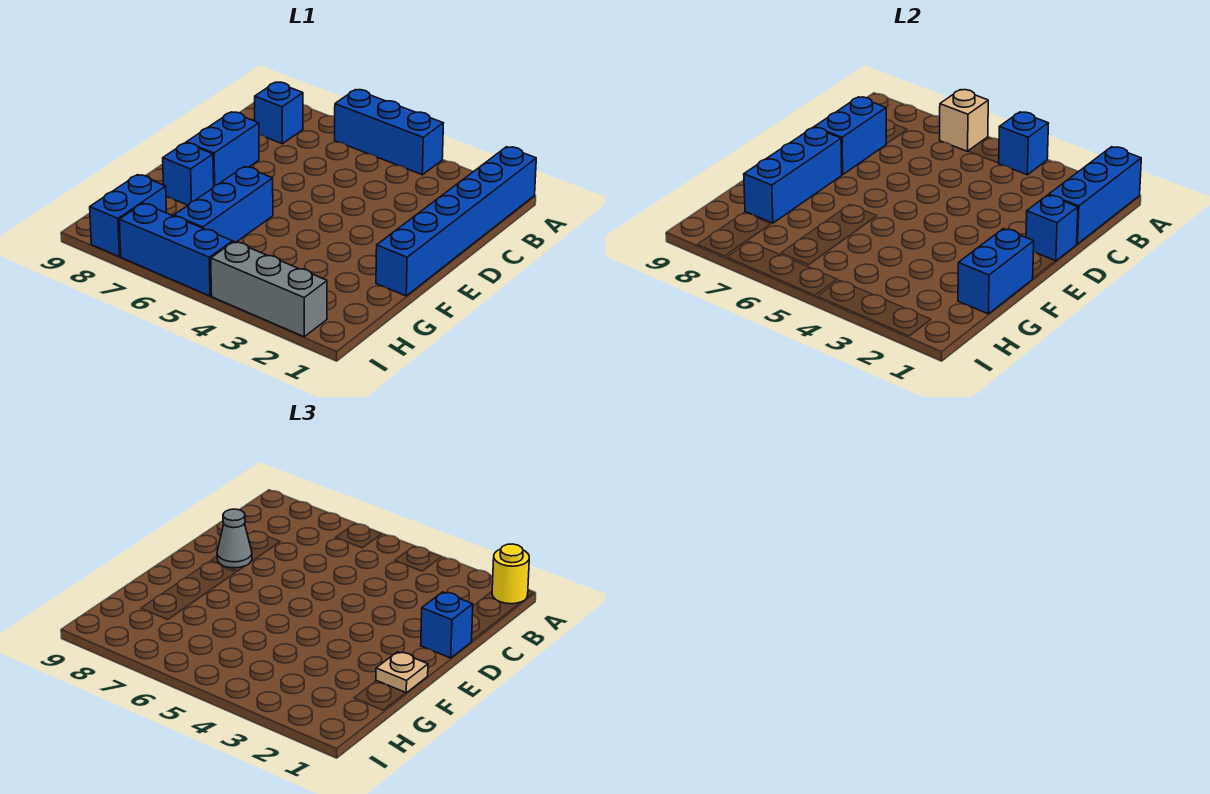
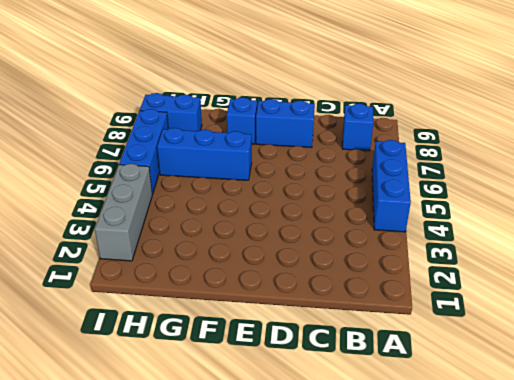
none -> blue brick A1:F1 level 1
none -> blue brick A1:C1 level 2
none -> blue brick A4 level 2

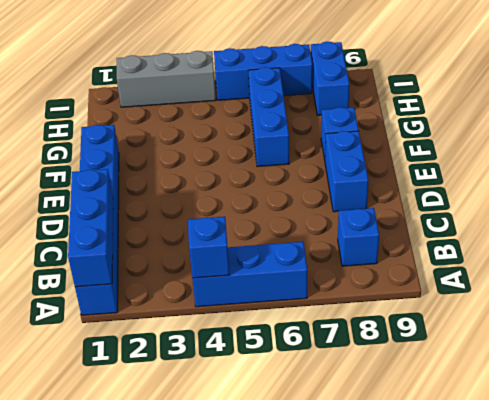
none -> tan brick A6 level 2
none -> blue brick C8:D8 level 2
none -> blue brick D1 level 2

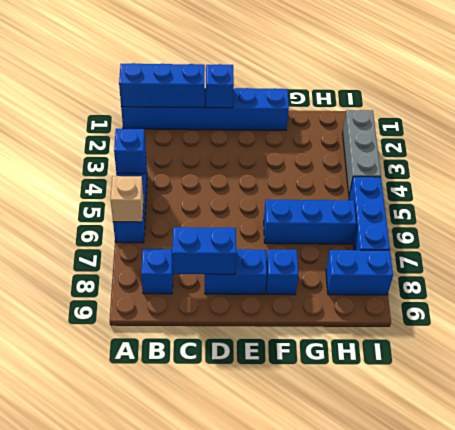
none -> blue brick E8:G8 level 2
none -> blue brick F1:G1 level 2
none -> yellow round brick A1 level 3

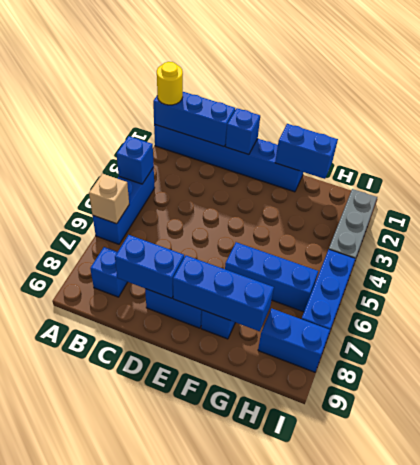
none -> blue brick D1 level 3
none -> grey cone D8 level 3
none -> tan plate F1 level 3

